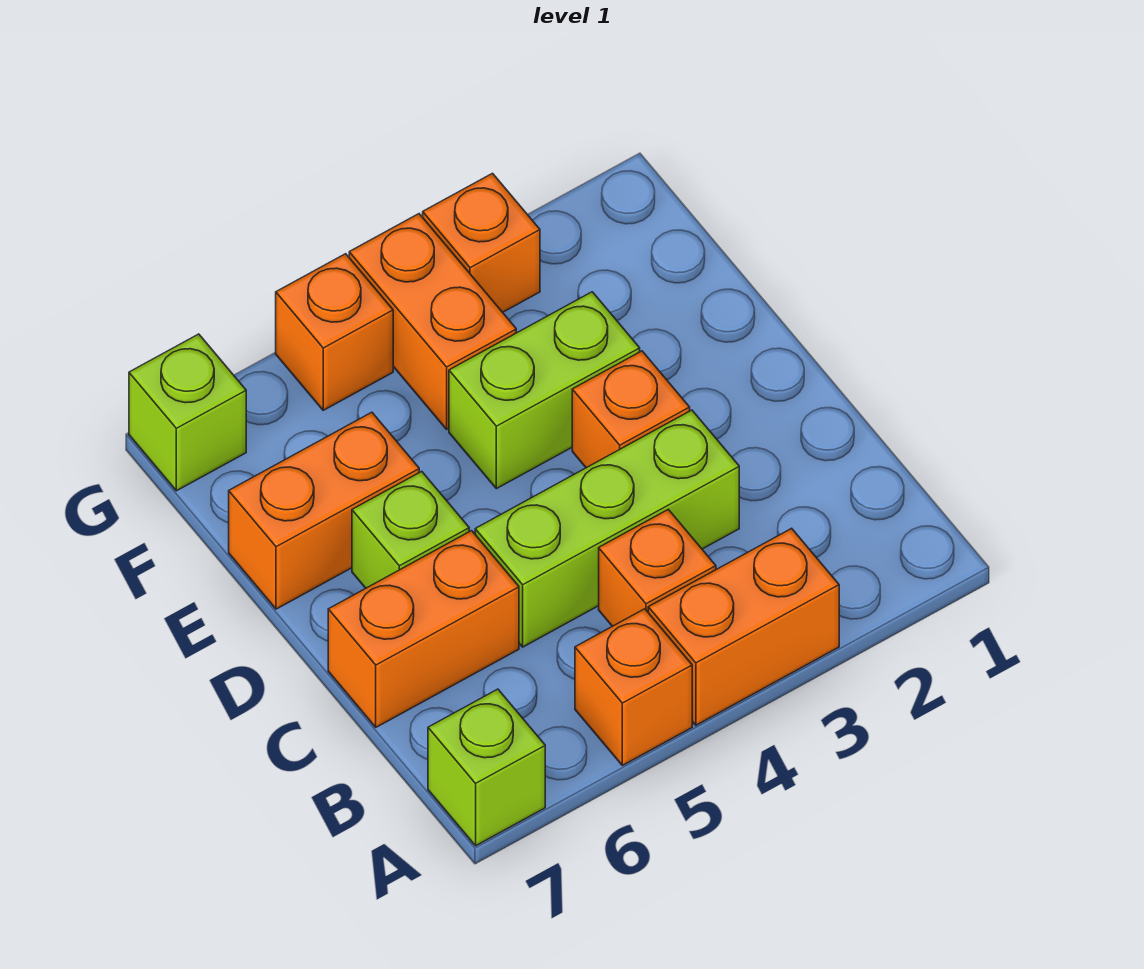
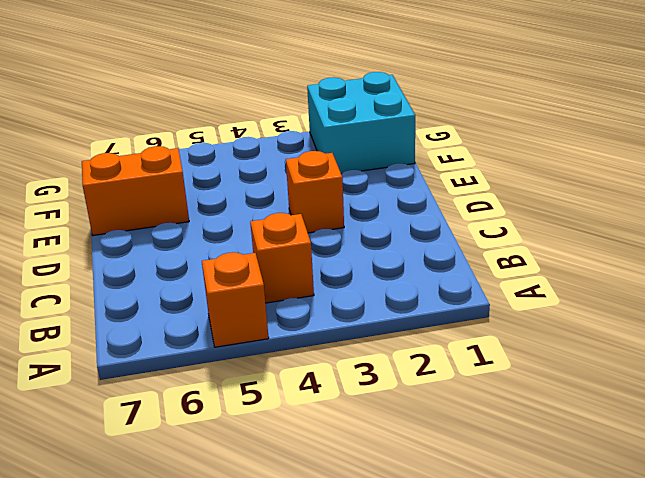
cyan brick F1:G2 level 1 -> none
none -> orange brick A3:A4 level 1
none -> lime brick A7 level 1
none -> lime brick C3:C5 level 1

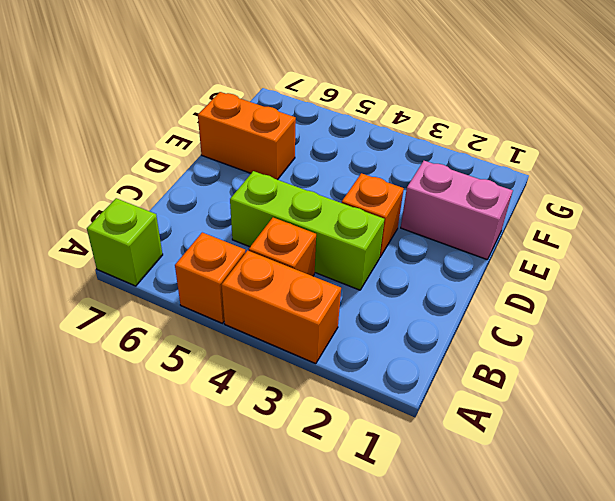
pink brick E1:E2 level 1 -> none
none -> orange brick C6:C7 level 1
none -> lime brick D6 level 1
none -> lime brick E3:E4 level 1

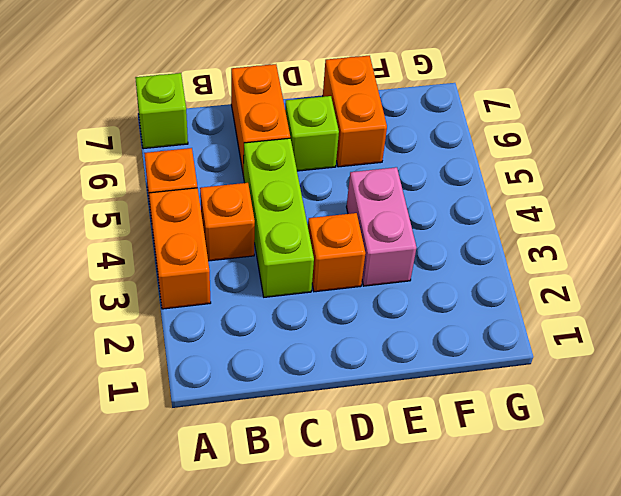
pink brick E3:E4 level 1 -> lime brick E3:E4 level 1
none -> orange brick F4:G4 level 1
none -> orange brick G3 level 1
none -> orange brick G5 level 1

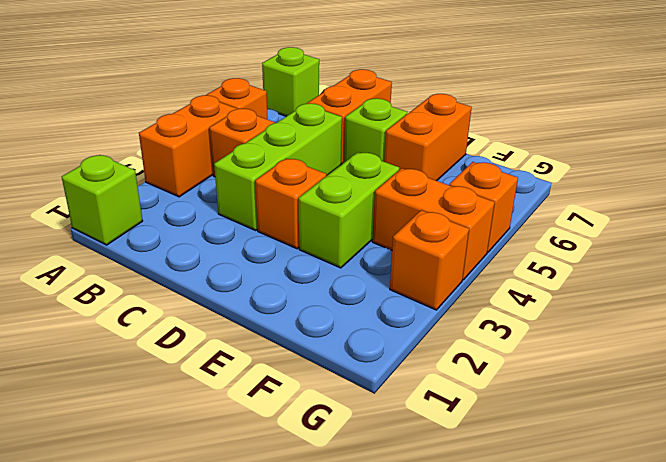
lime brick A1 level 1 -> lime brick G7 level 1

